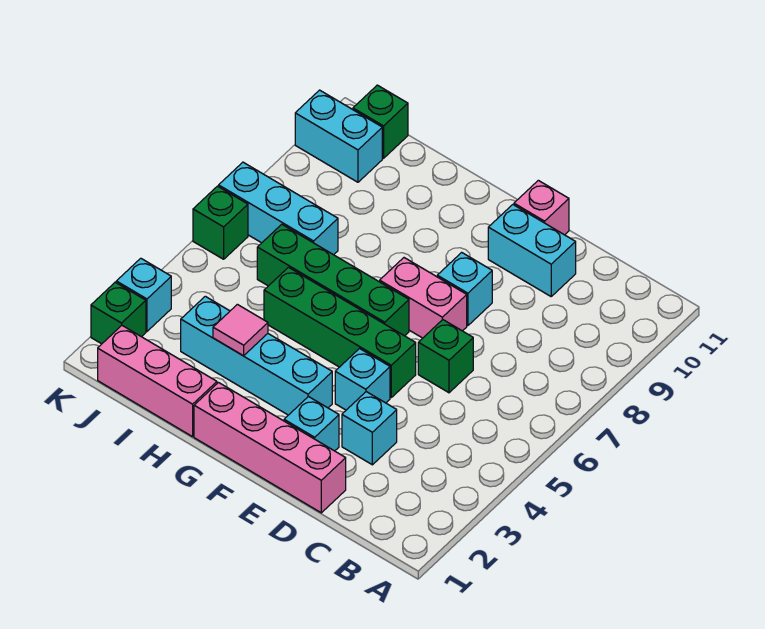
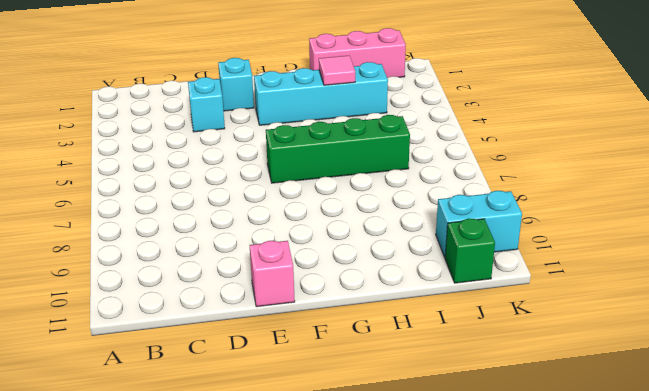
none -> pink brick D1:G1 level 1
none -> green brick D6 level 1
none -> cyan brick D10:E10 level 1

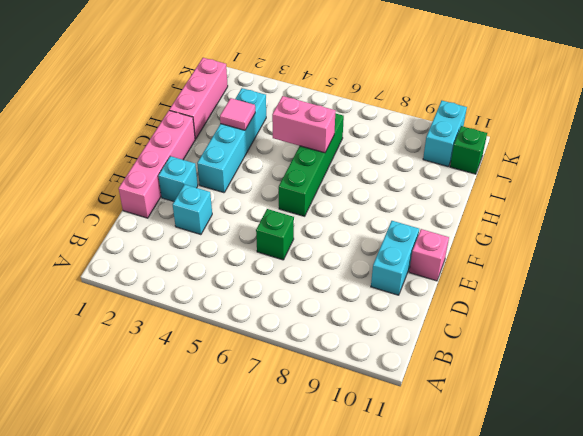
pink brick H5:H6 level 2 -> pink brick E7:F7 level 1
none -> cyan brick E4 level 1
none -> green brick E5:H5 level 1
none -> cyan brick E8 level 1

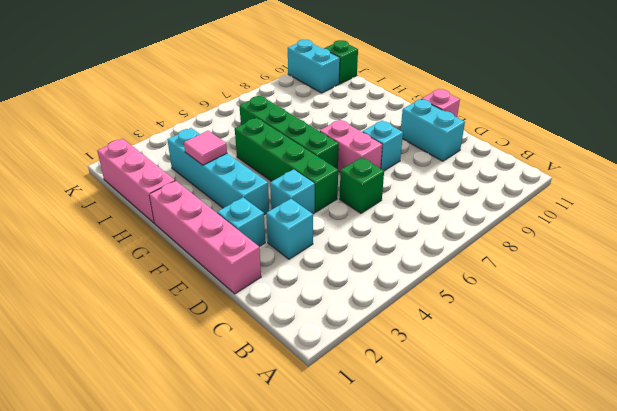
none -> cyan brick I7:K7 level 1
none -> green brick K2 level 1
none -> cyan brick K3 level 1

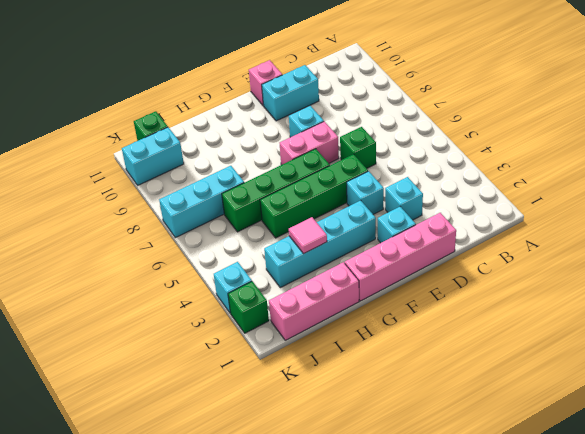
none -> green brick K6 level 1

